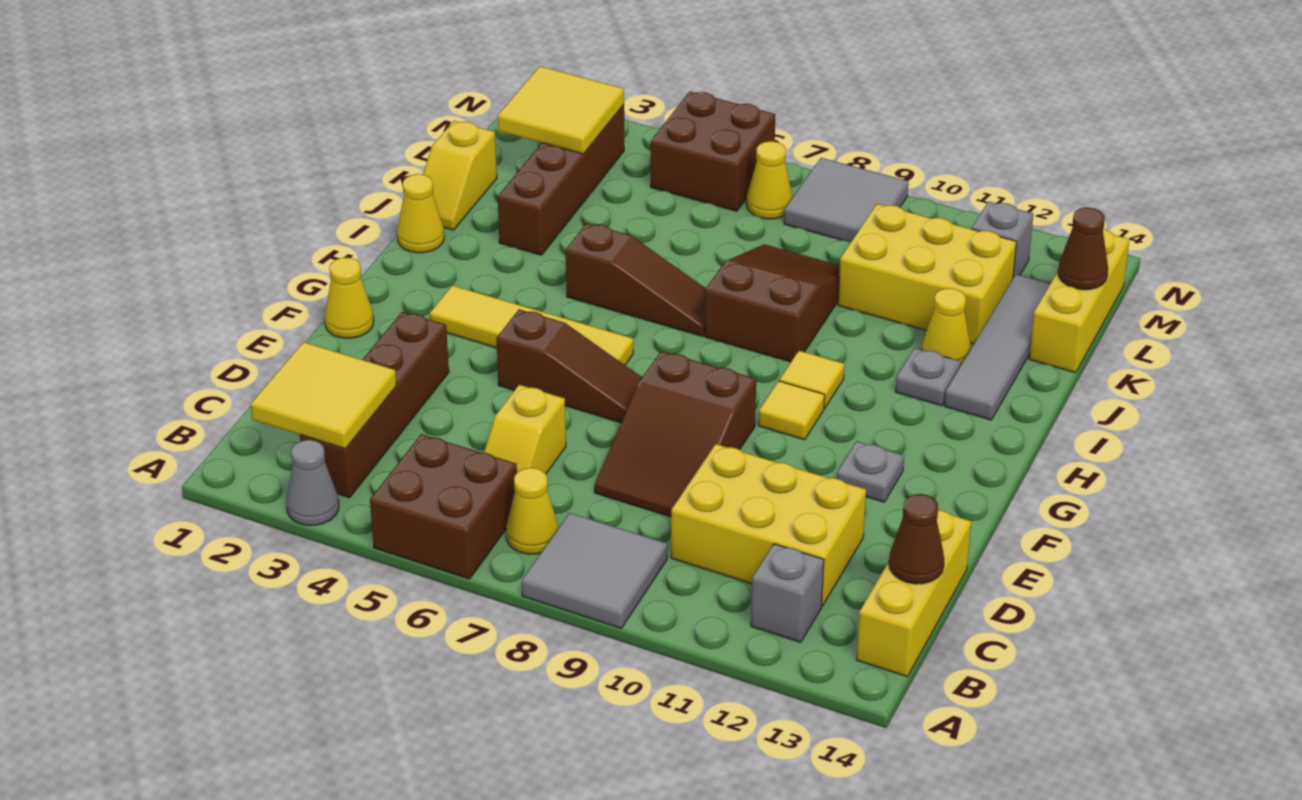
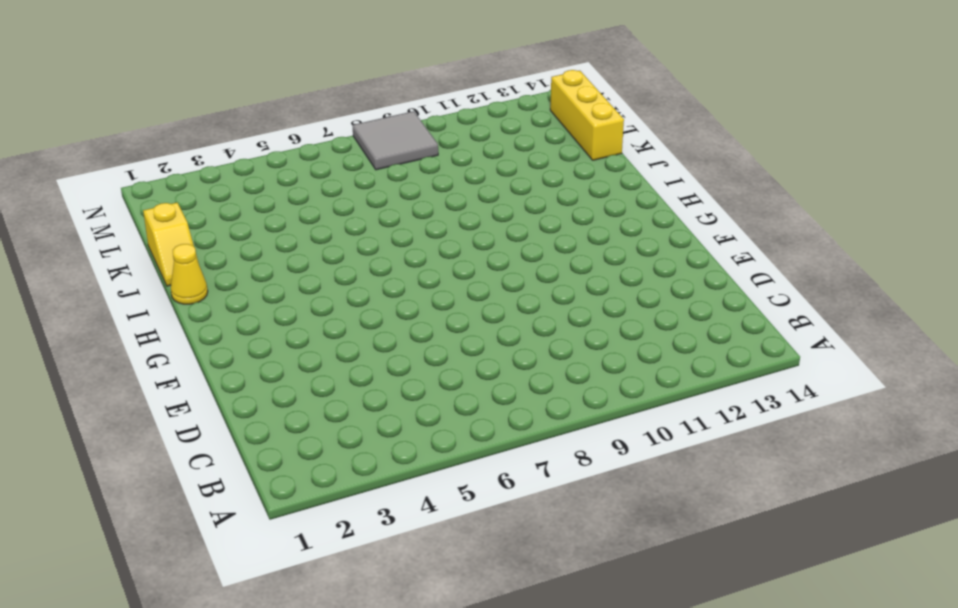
none -> grey cone A3 level 1
none -> brown brick A5:B6 level 1
none -> grey tile A8:B9 level 1
none -> brown brick B3:E3 level 1

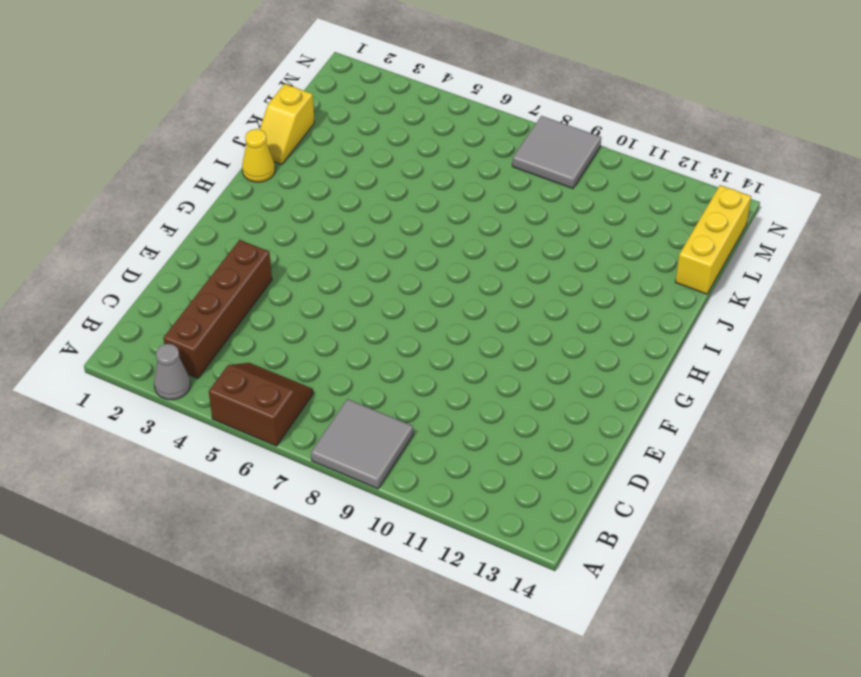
brown slope A5:B6 level 1 top A -> brown brick A5:B6 level 1
none -> yellow cone B7 level 1
none -> grey brick B12 level 1
none -> yellow brick B14:D14 level 1
none -> yellow slope C6:D6 level 1 top D

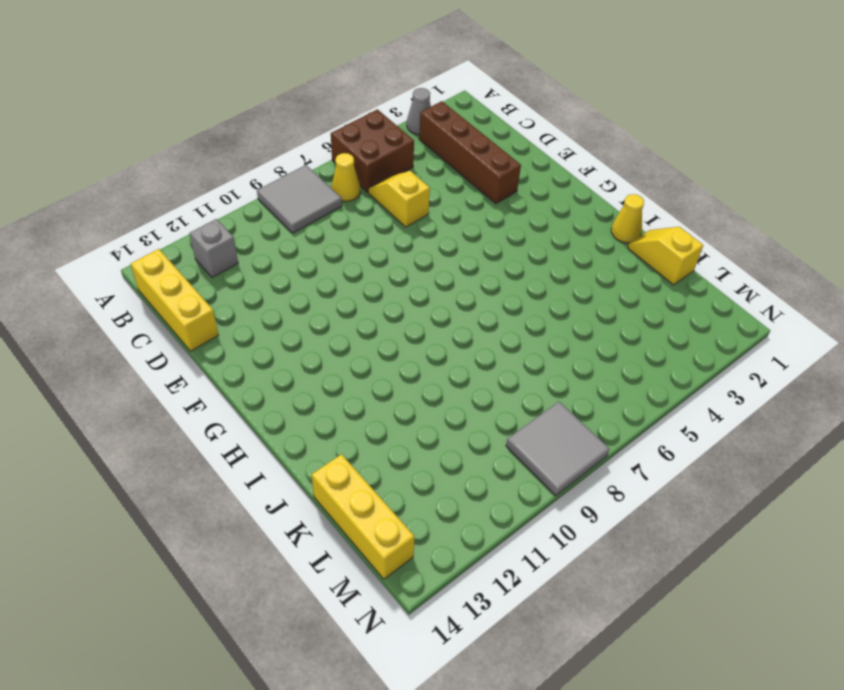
none -> yellow brick C10:D12 level 1
none -> brown slope D8:F9 level 1 top F
none -> yellow cone F1 level 1
none -> brown slope F5:F7 level 1 top 5

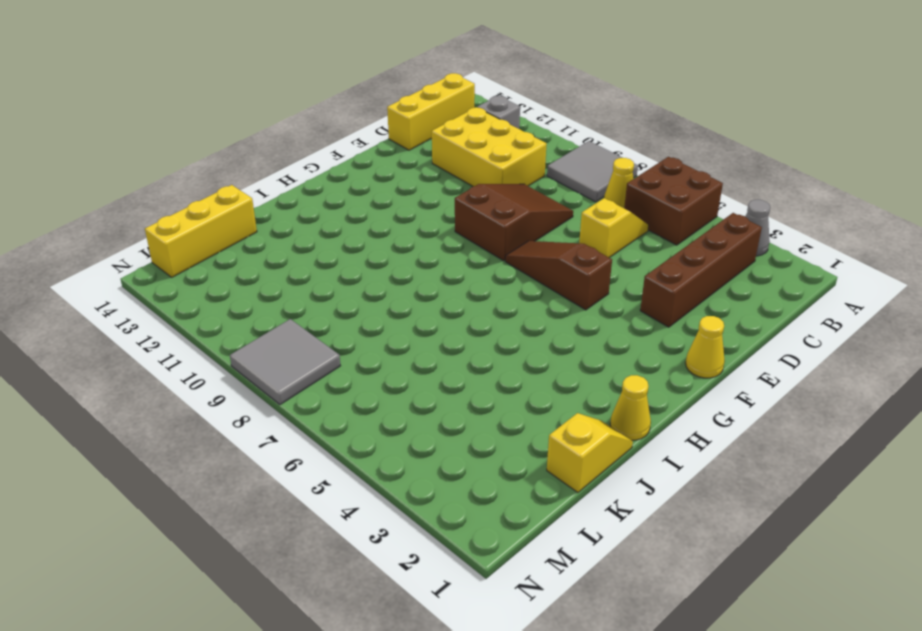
none -> grey plate F12 level 1
none -> yellow tile G3:G6 level 1
none -> yellow tile G10 level 1
none -> yellow tile H10 level 1

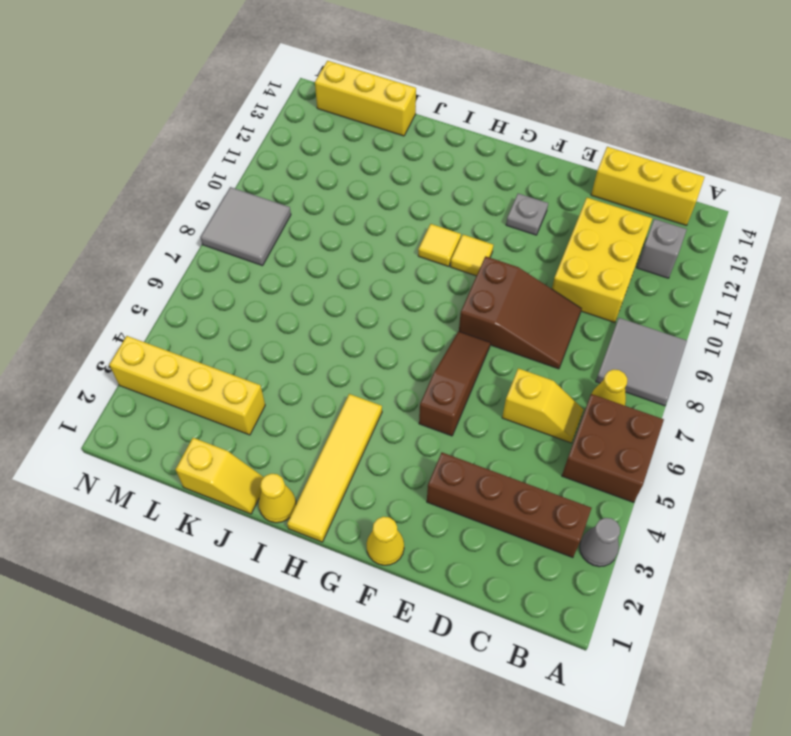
yellow tile H1:H4 level 1 -> yellow tile G3:G6 level 1
yellow brick K3:N3 level 1 -> brown brick J3:M3 level 1
none -> brown slope I5:I7 level 1 top 5
none -> brown slope I8:K9 level 1 top I
none -> grey plate I12 level 1
none -> grey tile I13:L13 level 1

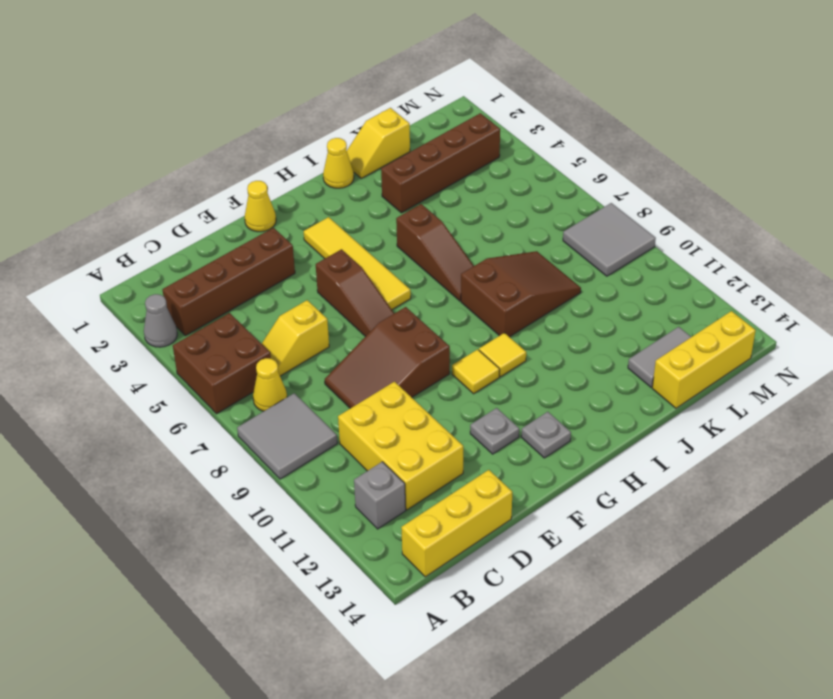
grey plate G13 level 1 -> grey plate I12 level 1
grey tile K13:L13 level 1 -> grey tile I13:L13 level 1
none -> yellow cone J12 level 1
none -> yellow brick K10:L12 level 1
none -> brown brick M5:N6 level 1
none -> yellow cone M7 level 1

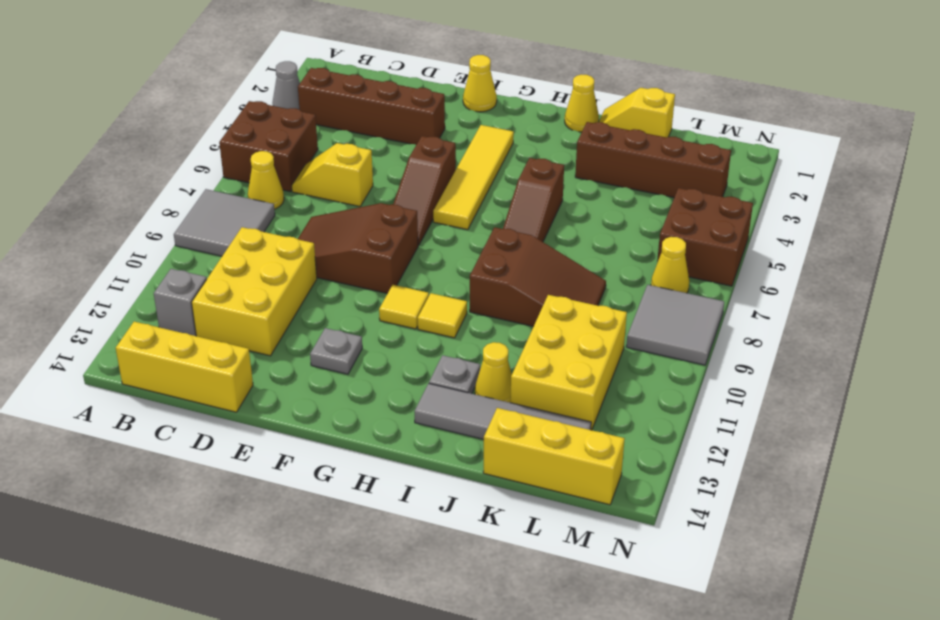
none -> grey brick M12 level 1
none -> yellow tile B2:C3 level 2
none -> brown cone C14 level 2
none -> yellow tile L2:M3 level 2

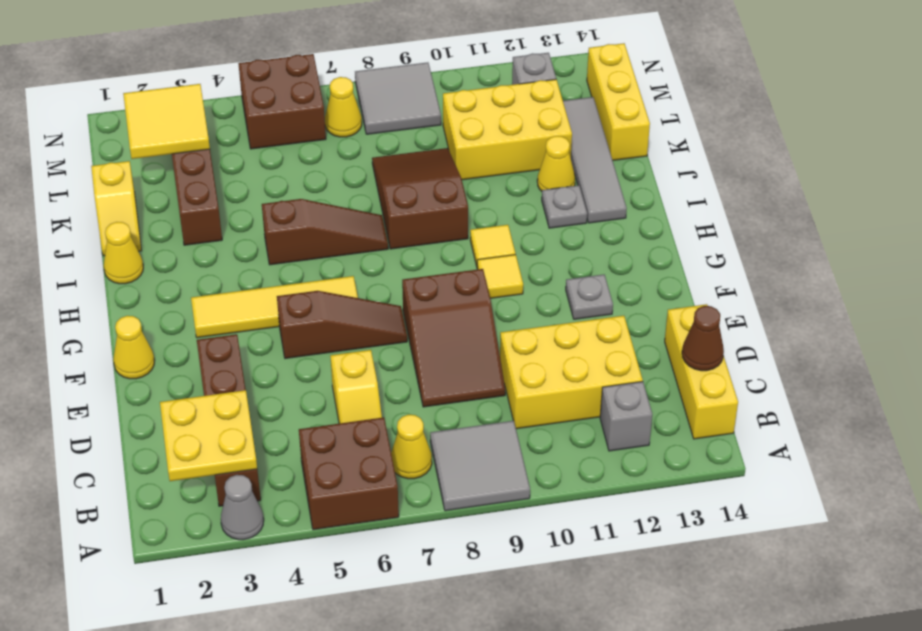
yellow plate B2:C3 level 2 -> yellow tile B2:C3 level 2
none -> brown cone L14 level 2

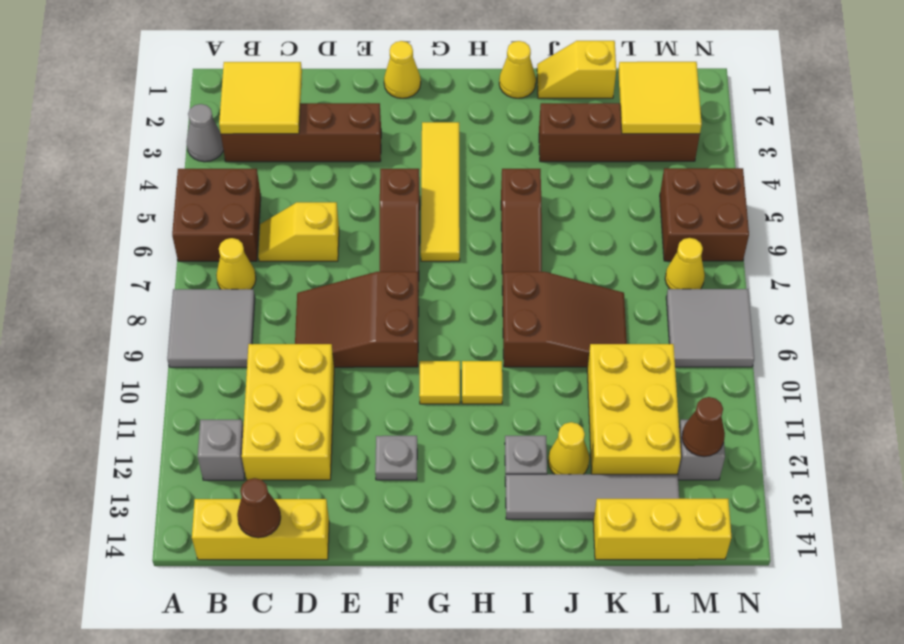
brown cone M12 level 2 -> brown cone L14 level 2

